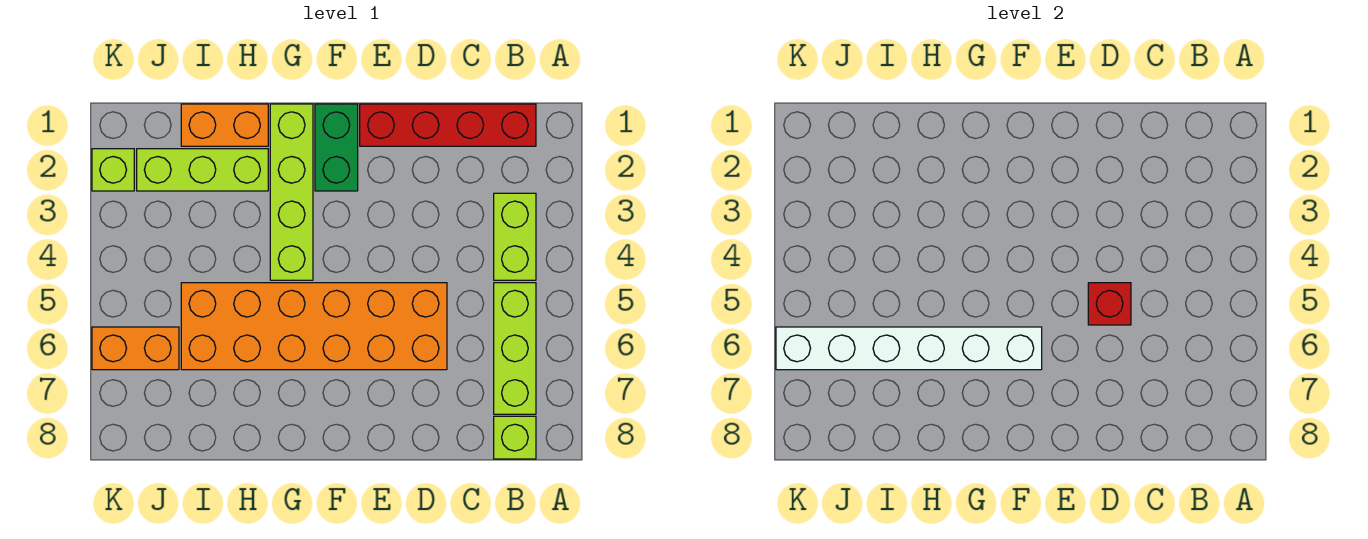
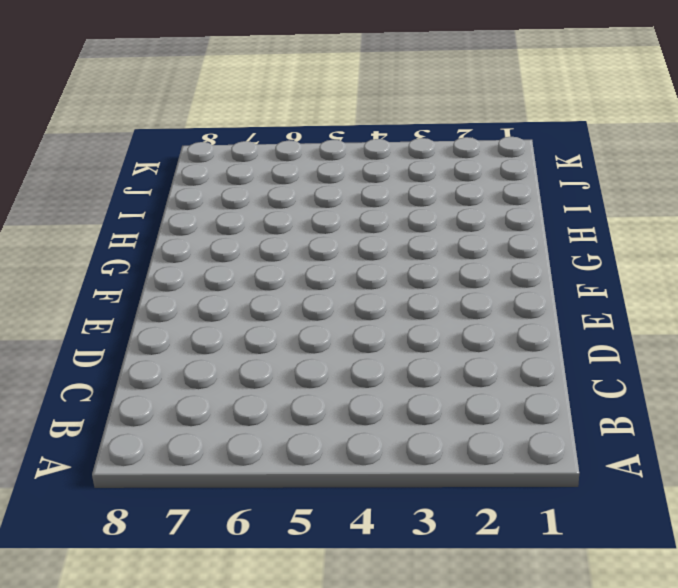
none -> red brick B1:E1 level 1
none -> lime brick B3:B4 level 1
none -> lime brick B5:B7 level 1

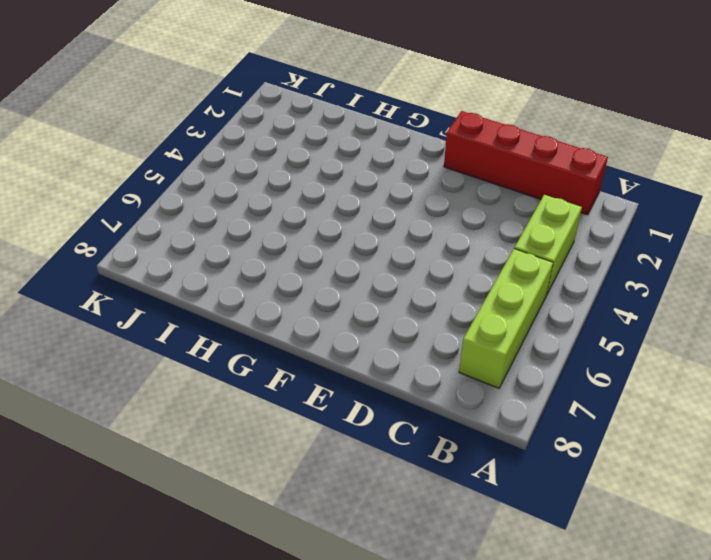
none -> lime brick B8 level 1
none -> orange brick D5:I6 level 1
none -> green brick F1:F2 level 1

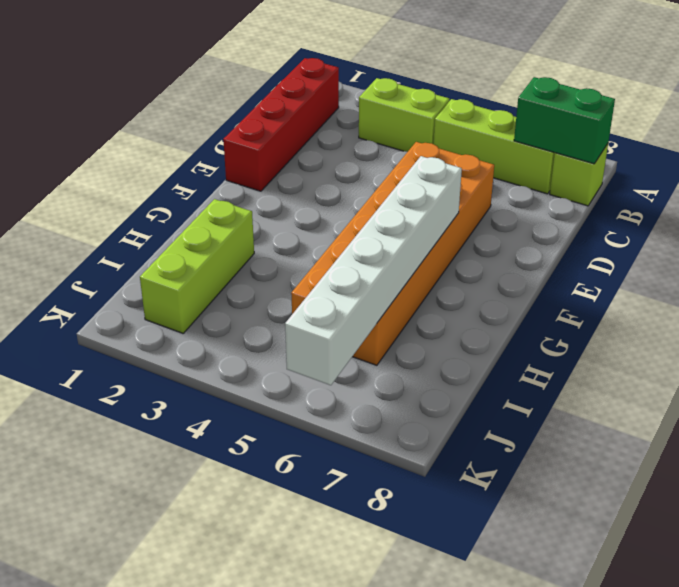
green brick B7:B8 level 2 -> green brick F1:F2 level 1
none -> lime brick G1:G4 level 1
none -> orange brick H1:I1 level 1
none -> orange brick J6:K6 level 1

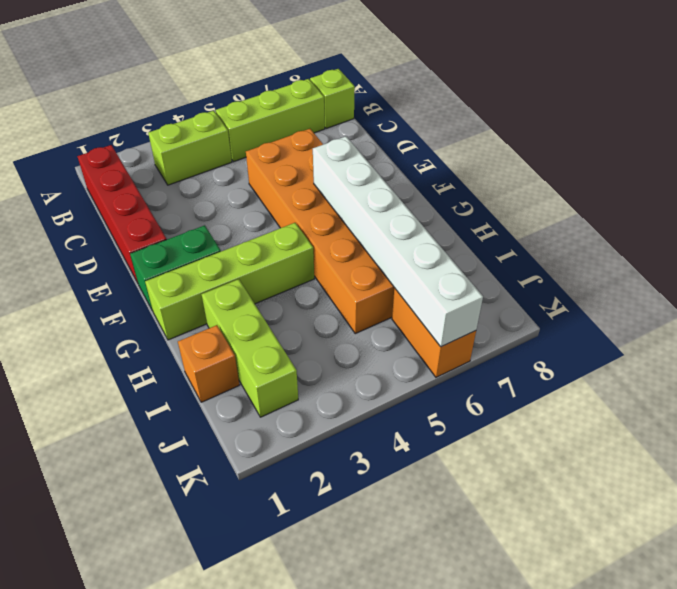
orange brick I1 level 1 -> orange brick H1:I1 level 1
none -> lime brick K2 level 1
none -> red brick D5 level 2

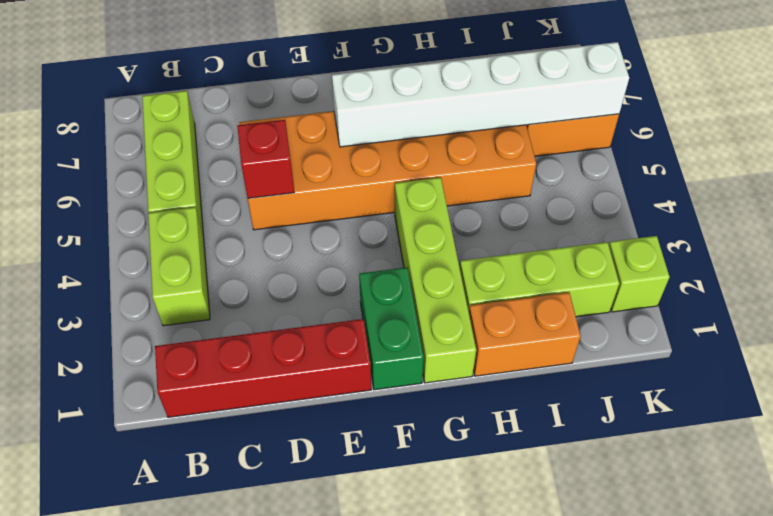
none -> lime brick B8 level 1

